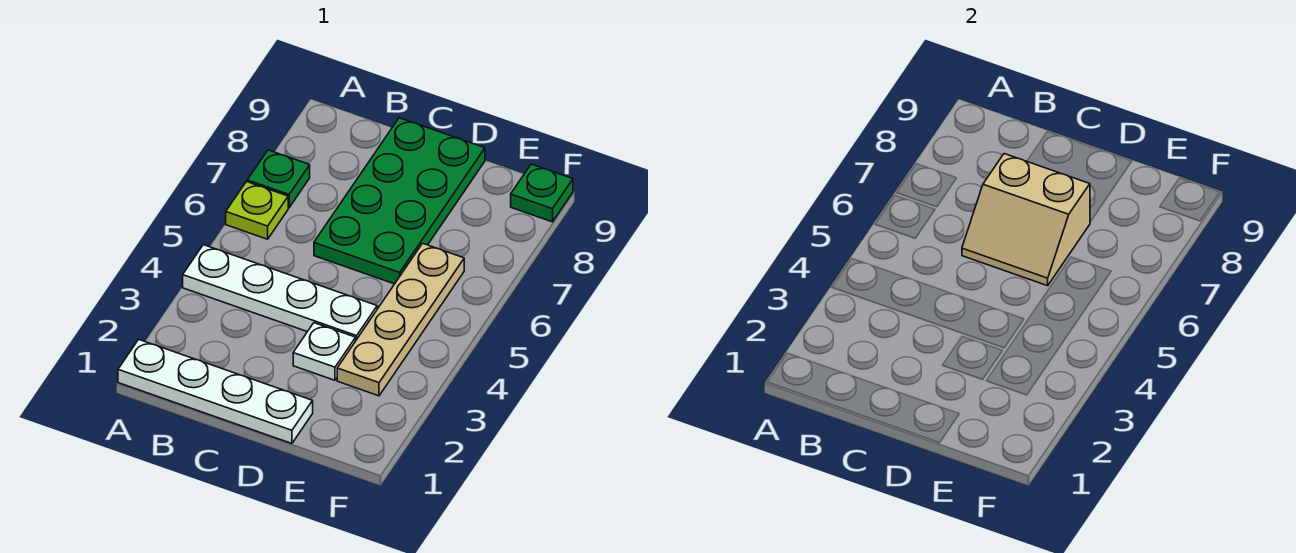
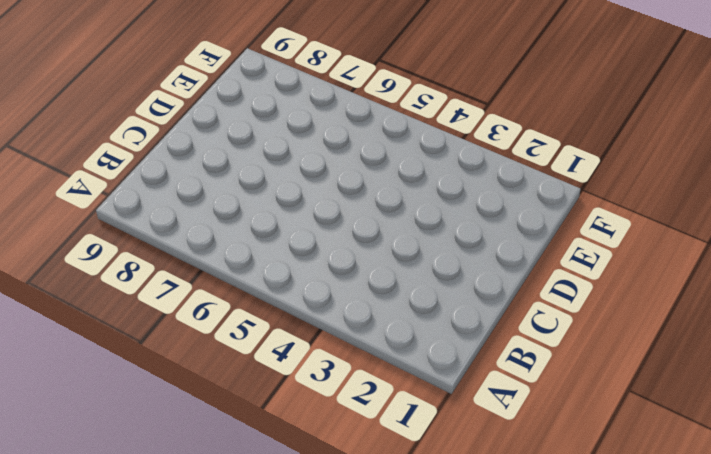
none -> white plate A1:D1 level 1
none -> white plate A4:D4 level 1

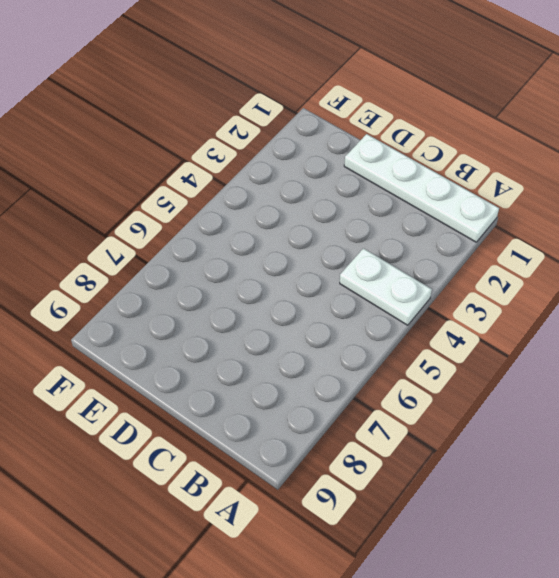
white plate A4:B4 level 1 -> white plate A4:D4 level 1
none -> lime plate A6 level 1
none -> green plate A7 level 1

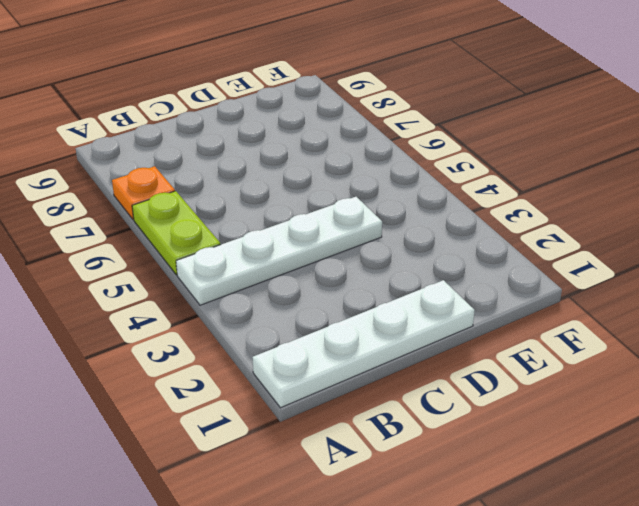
lime plate A5:A6 level 1 -> lime plate A6 level 1
orange plate A7 level 1 -> green plate A7 level 1
none -> green plate C6:D9 level 1
none -> white plate D3 level 1

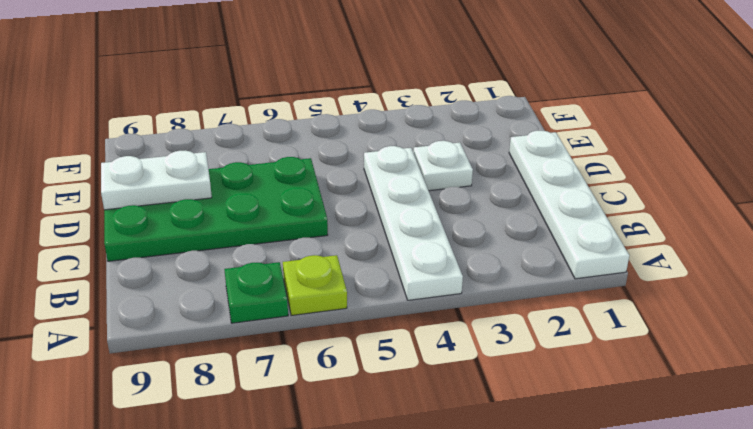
white plate D8:D9 level 2 -> none
none -> tan plate E3:E6 level 1
none -> green plate F9 level 1

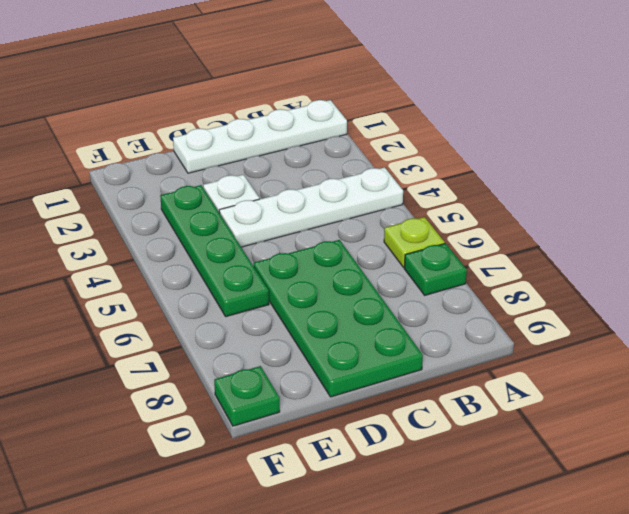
green plate E3:E6 level 1 -> tan plate E3:E6 level 1
none -> tan slope C6:D7 level 2 top 7

